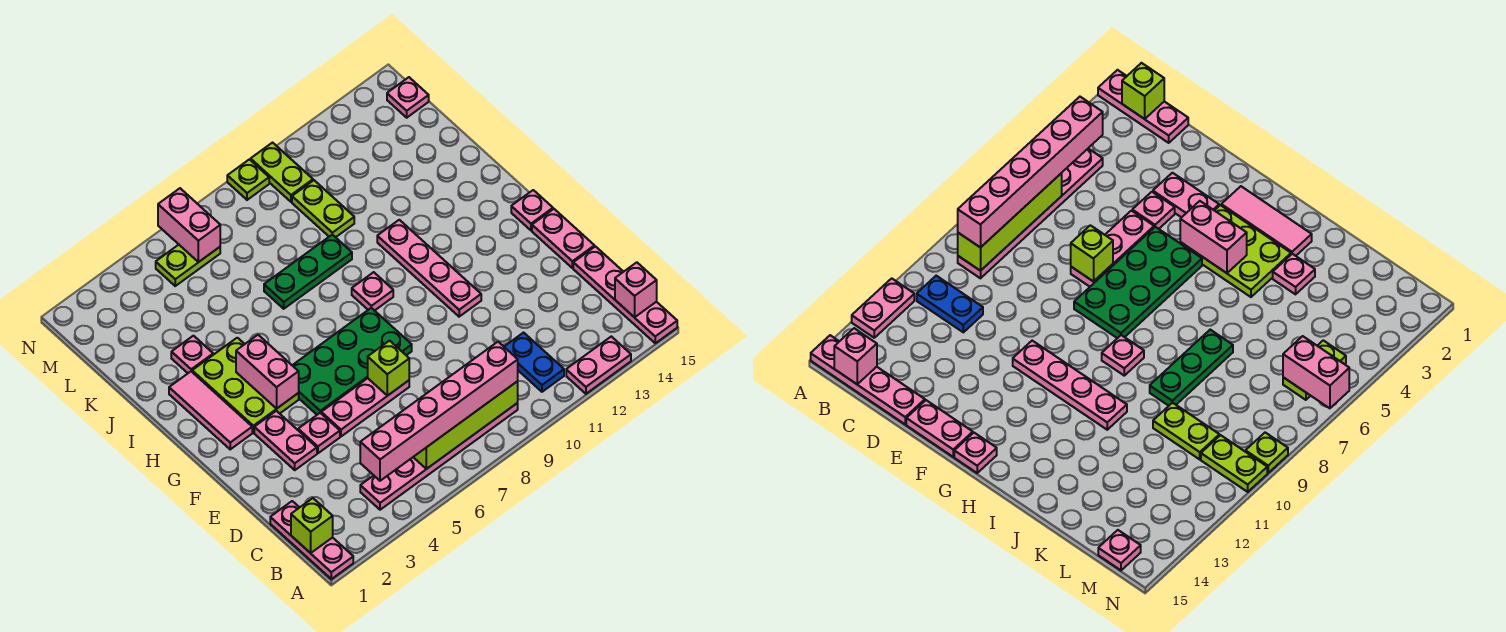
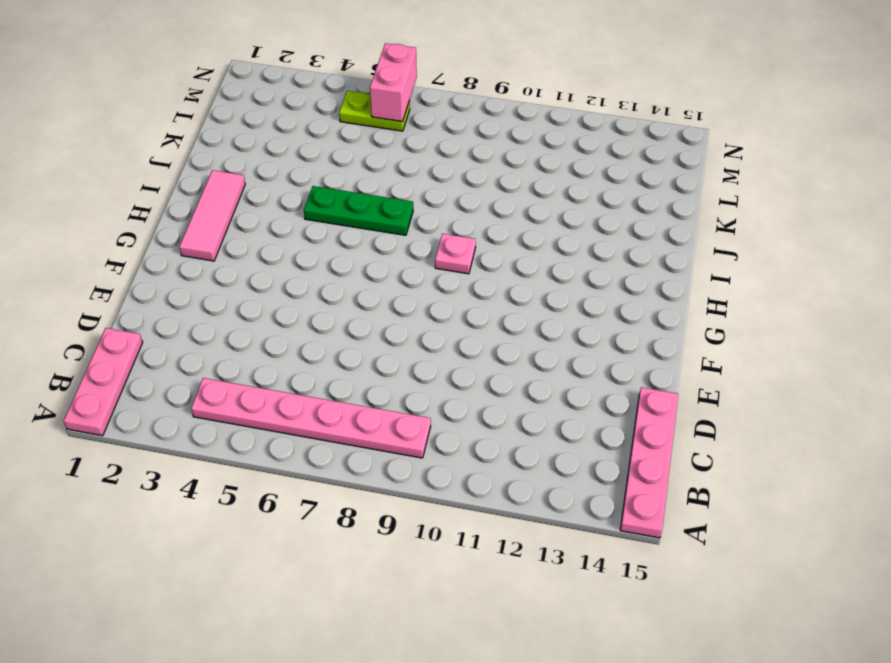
green plate I5:I7 level 1 -> green plate J7:J9 level 1
none -> pink plate A12:A13 level 1
none -> blue plate B11:C11 level 1
none -> pink plate E3:F3 level 1

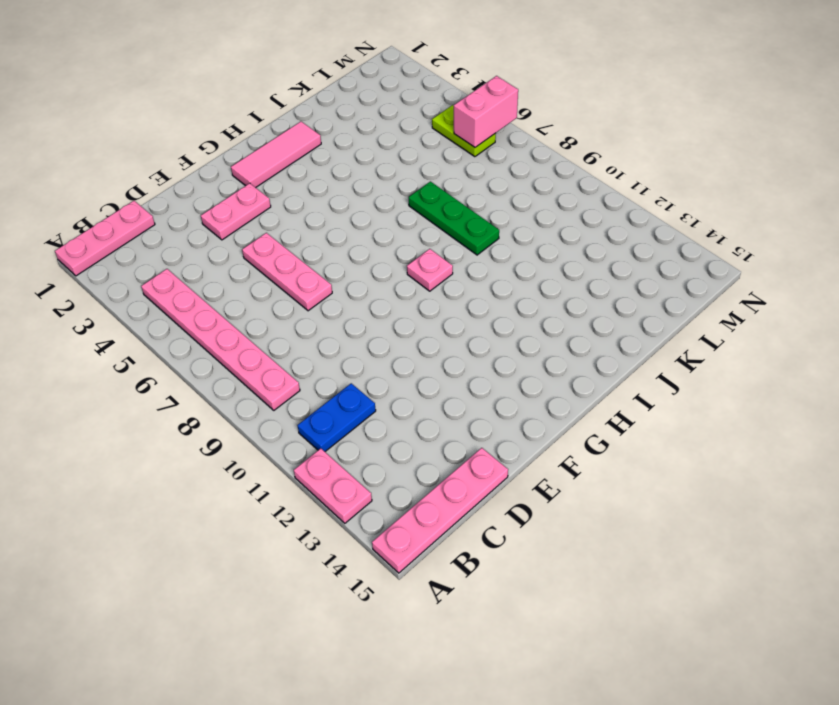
none -> pink plate E4 level 1
none -> pink plate E15:F15 level 1
none -> green plate F5:G8 level 1

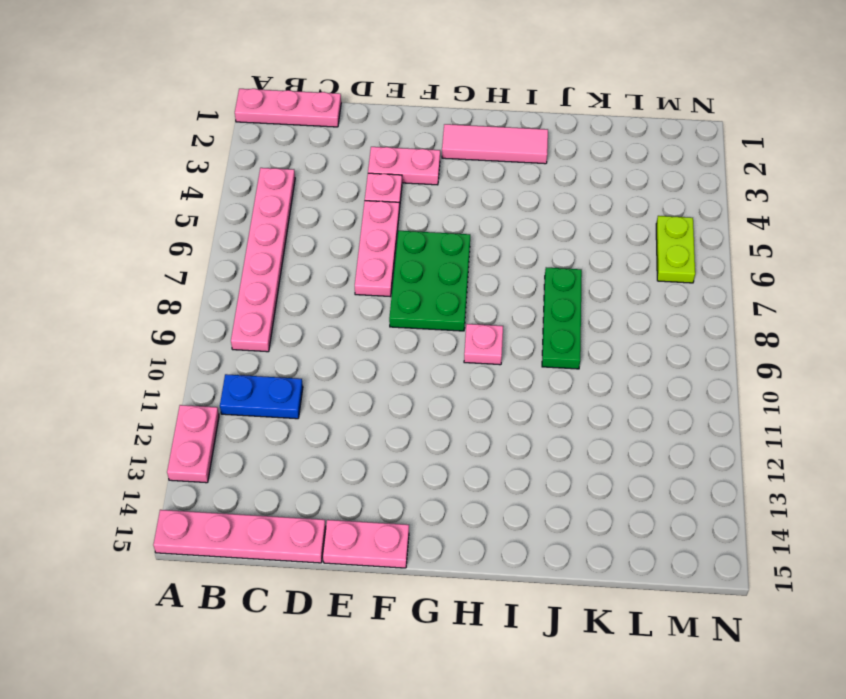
green plate F6:G8 level 1 -> green plate F5:G8 level 1
none -> pink plate F11:I11 level 1
none -> lime plate G3:I4 level 1
none -> pink plate G15 level 1

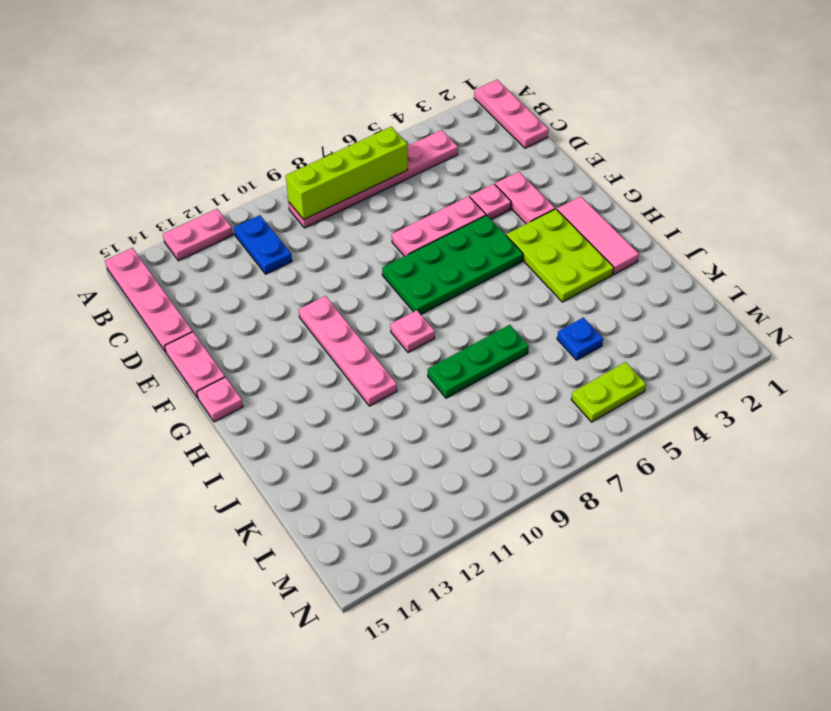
blue plate K5 level 1 -> none
none -> pink plate J3 level 1
none -> lime plate K10:L10 level 1
none -> lime plate M10:N10 level 1

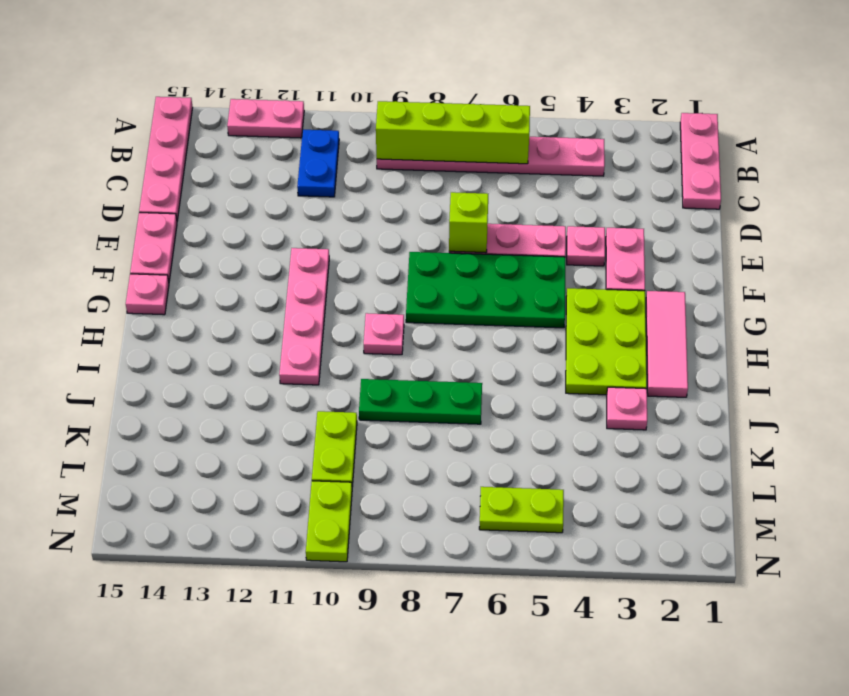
none -> pink plate M15 level 1
none -> lime plate N9 level 1
none -> lime brick B1 level 2

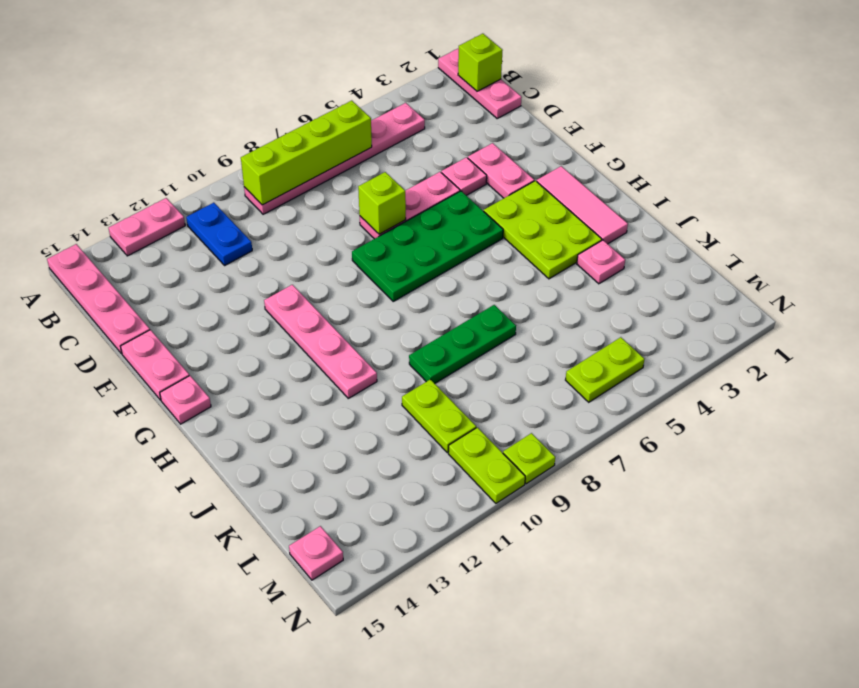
none -> pink plate H9 level 1
none -> pink brick B15 level 2
none -> pink brick G4:H4 level 2

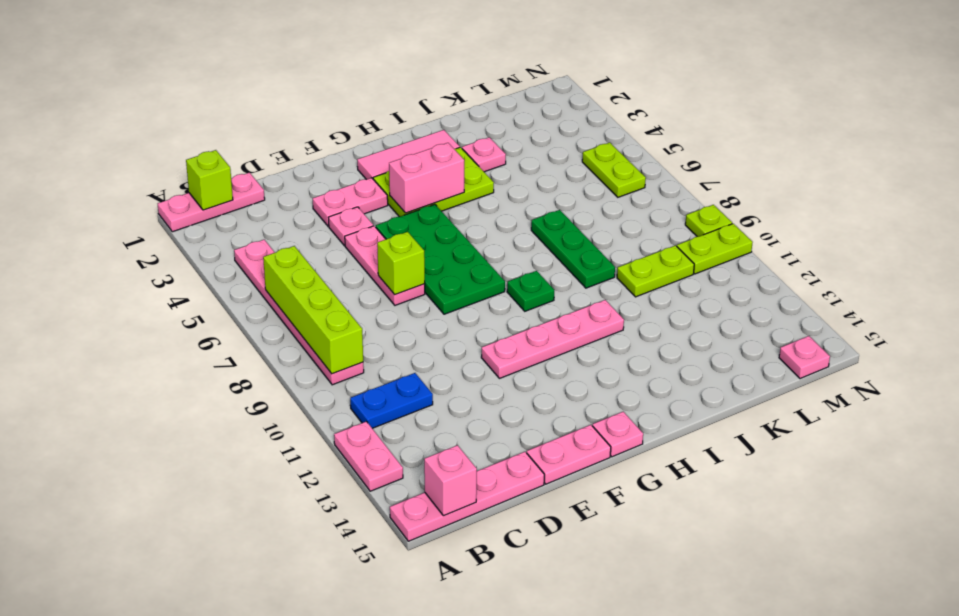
green plate H9 level 1 -> pink plate H9 level 1
none -> pink brick M6:N6 level 2
none -> pink brick B4:B9 level 3

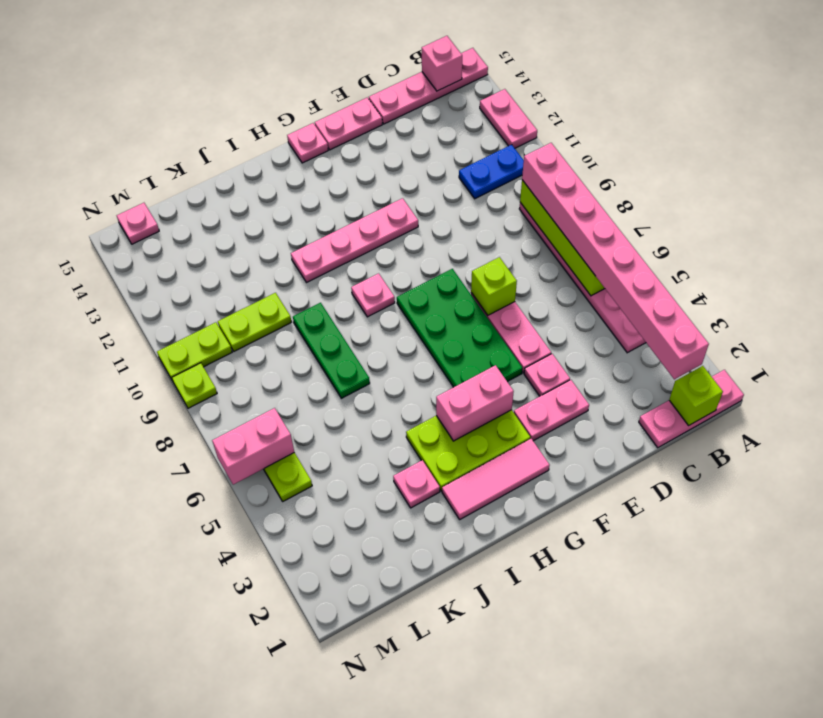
pink brick B2:B9 level 3 -> pink brick B4:B9 level 3

